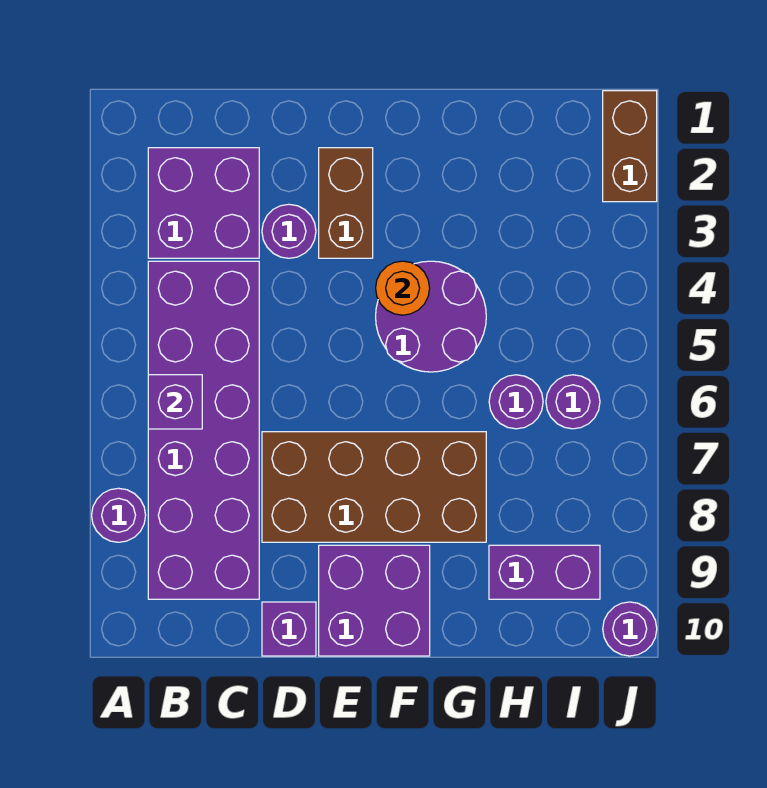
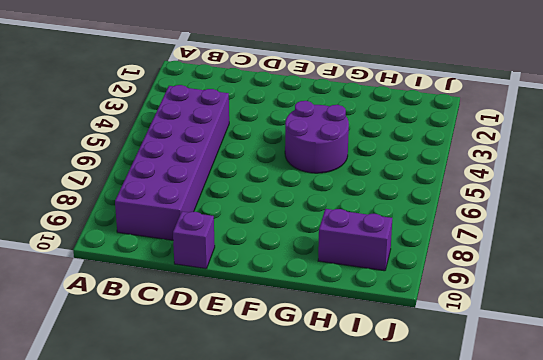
none -> purple round brick A8 level 1
none -> purple brick B2:C3 level 1
none -> purple round brick D3 level 1

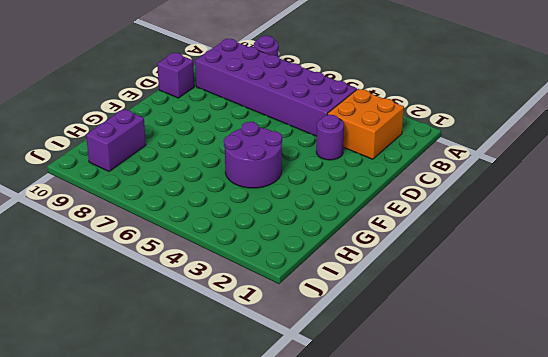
orange brick B2:C3 level 1 -> purple brick B2:C3 level 1
none -> brown brick D7:G8 level 1
none -> brown brick E2:E3 level 1
none -> purple brick E9:F10 level 1

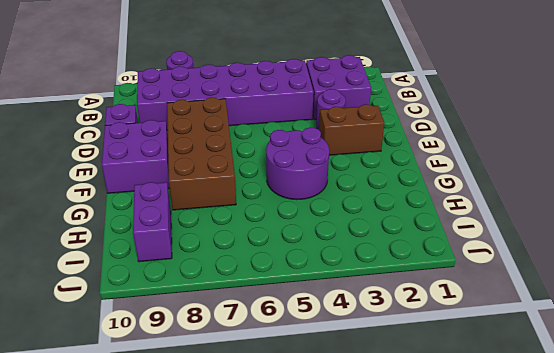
none -> purple round brick H6 level 1
none -> purple round brick I6 level 1
none -> brown brick J1:J2 level 1

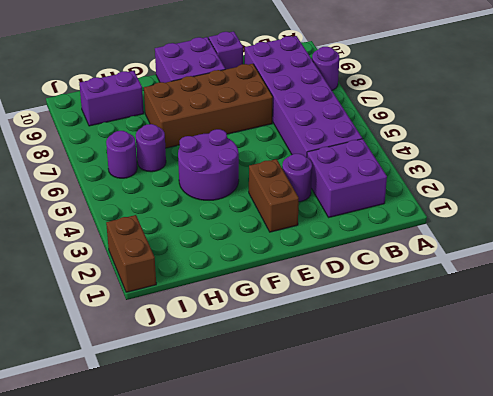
none -> purple round brick J10 level 1
none -> purple brick B6 level 2
none -> orange round brick F4 level 2

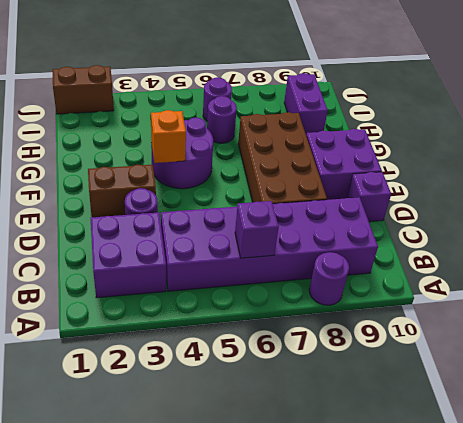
orange brick F4 level 2 -> orange round brick F4 level 2
none -> purple round brick J10 level 1

